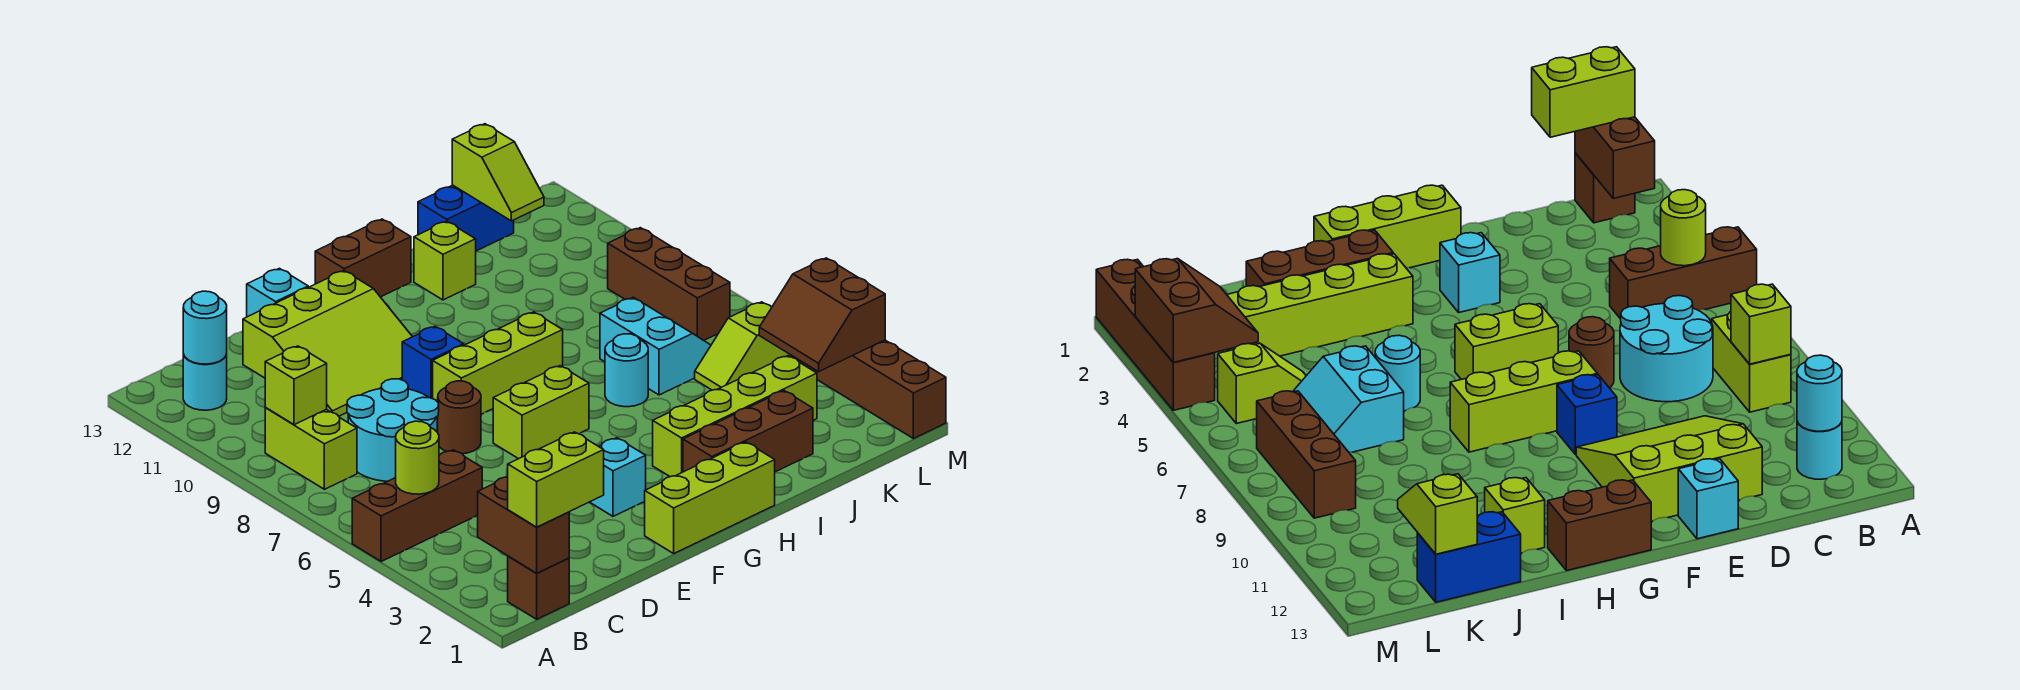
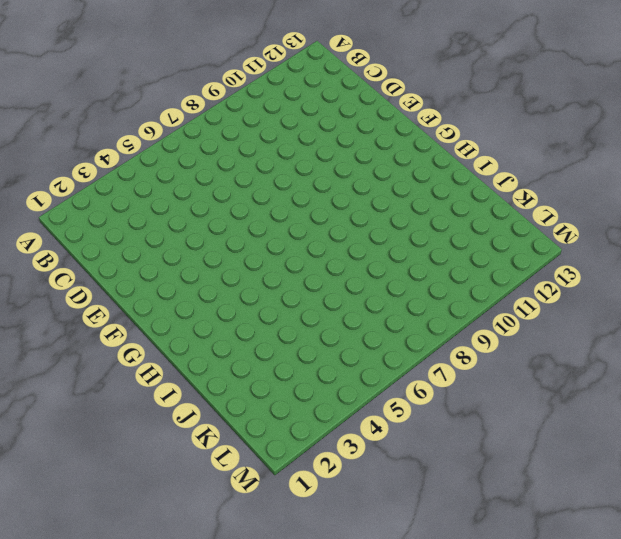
none -> brown brick A5:C5 level 1
none -> brown brick B1 level 1
none -> lime brick B8:B9 level 1
none -> cyan round brick B12 level 1

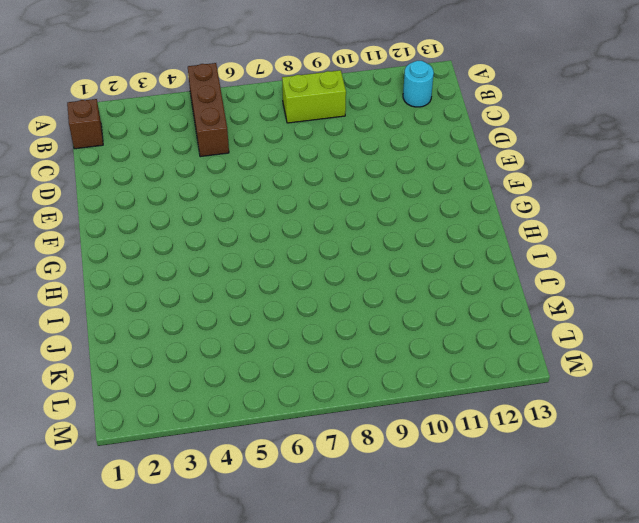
none -> cyan round brick C7:D8 level 1
none -> lime slope D10:F12 level 1 top 12
none -> brown round brick E7 level 1
none -> cyan brick E13 level 1

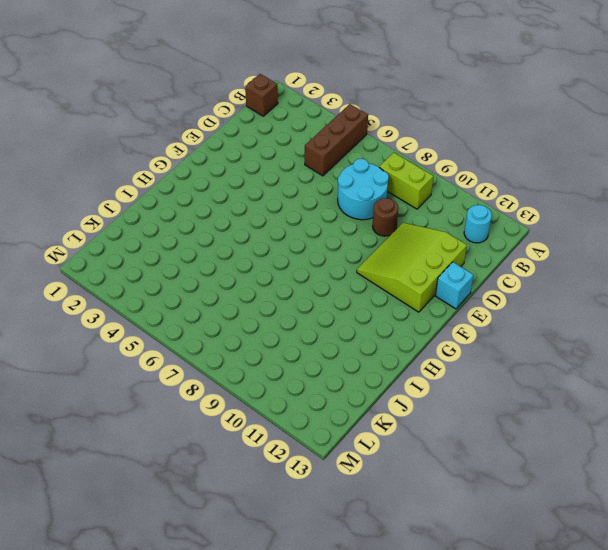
brown round brick D9 level 1 -> brown round brick E7 level 1
none -> lime brick F1:H1 level 1
none -> cyan brick F3 level 1
none -> lime brick F6:G6 level 1
none -> lime brick F8:H8 level 1

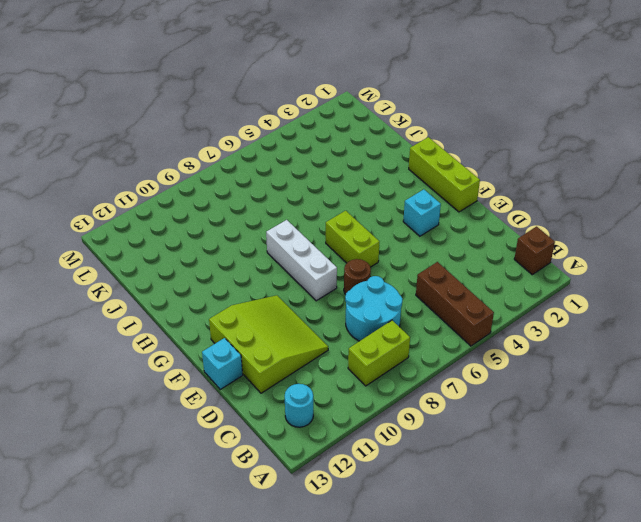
white brick F8:H8 level 1 -> lime brick F8:H8 level 1
none -> blue brick F9 level 1
none -> brown brick G13:H13 level 1
none -> brown brick H2:J2 level 1
none -> lime brick H3:K3 level 1

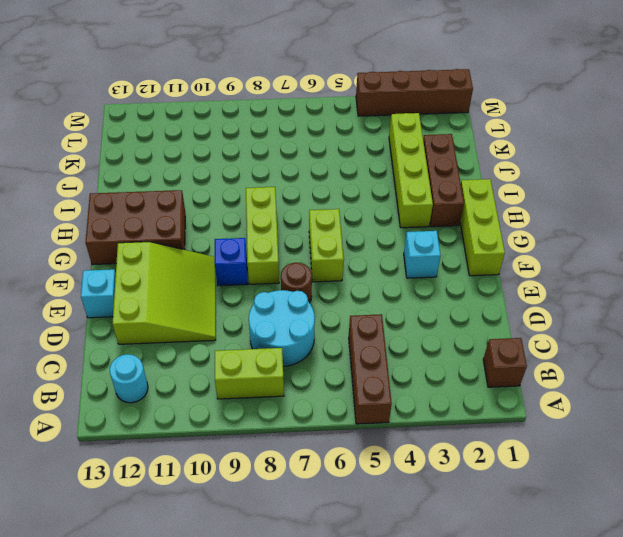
brown brick G11:H13 level 1 -> brown brick G13:H13 level 1
none -> cyan round brick I6 level 1
none -> lime brick I12 level 1
none -> cyan slope J6:K7 level 1 top J
none -> blue brick J13:K13 level 1

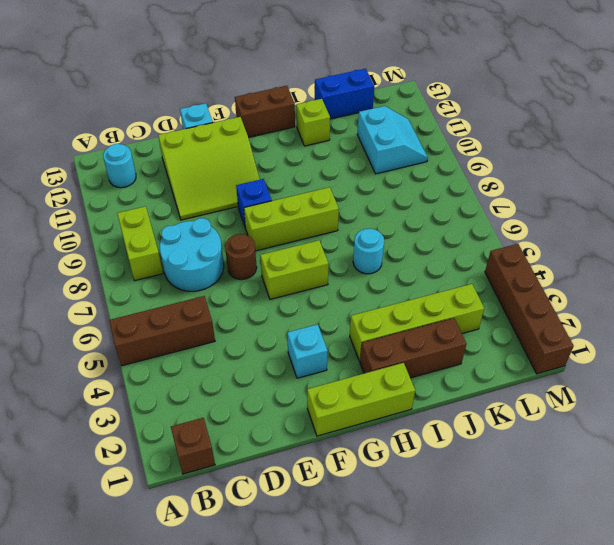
cyan slope K10:L11 level 1 top K -> cyan slope J6:K7 level 1 top J
none -> lime slope K5:L5 level 1 top L
none -> brown brick L7:L9 level 1
none -> brown brick B1:B2 level 2
none -> lime round brick B5 level 2

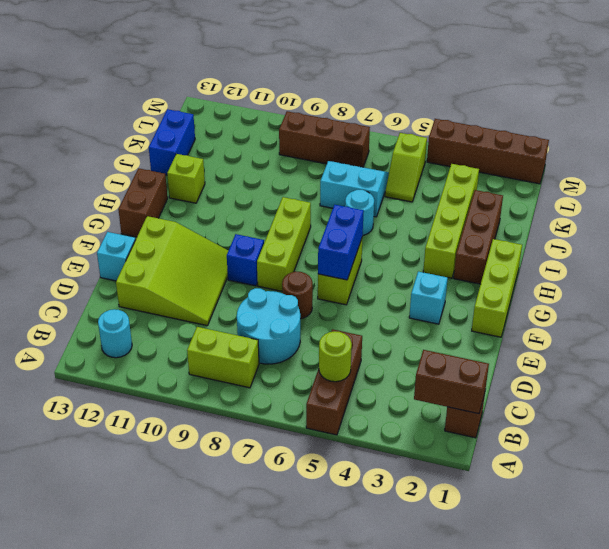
blue brick F6:G6 level 2 -> none
none -> lime brick B9 level 2
none -> cyan round brick B12 level 2
none -> lime slope K12:K13 level 2 top 13
none -> brown slope L3:M4 level 2 top M

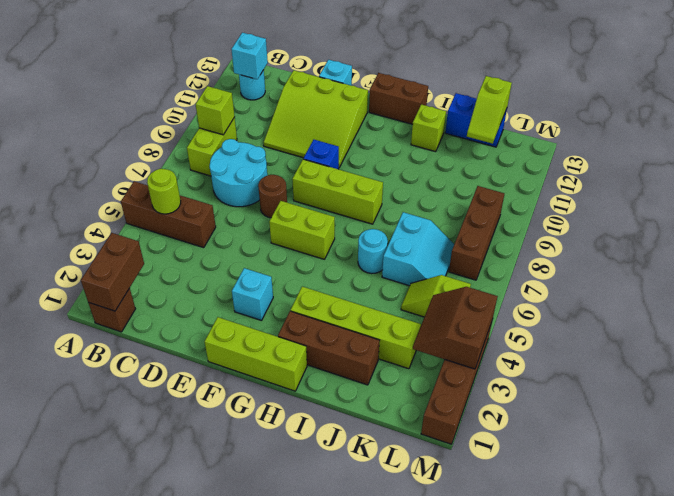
cyan brick B12 level 2 -> cyan round brick B12 level 2
none -> lime brick B1:C1 level 3

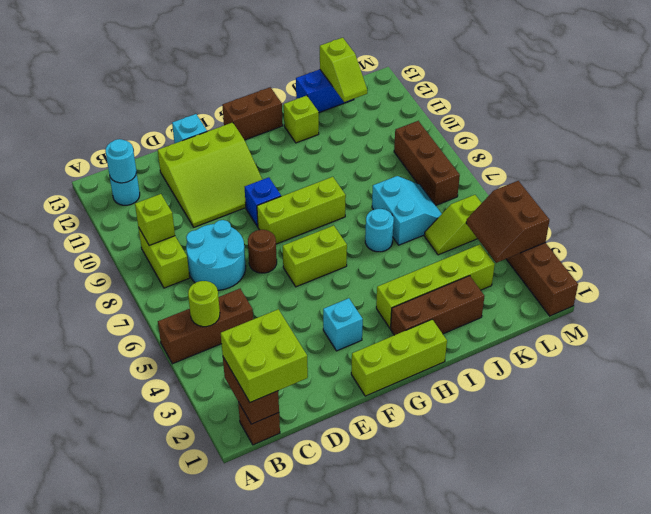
lime brick B1:C2 level 3 -> lime brick B1:C1 level 3

